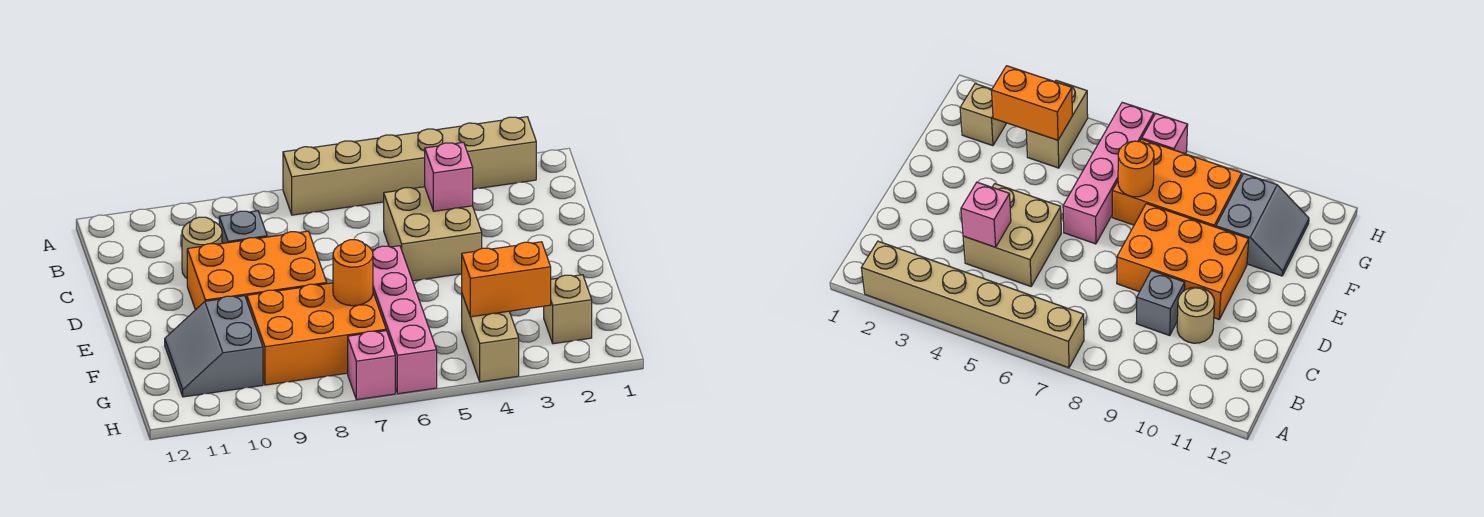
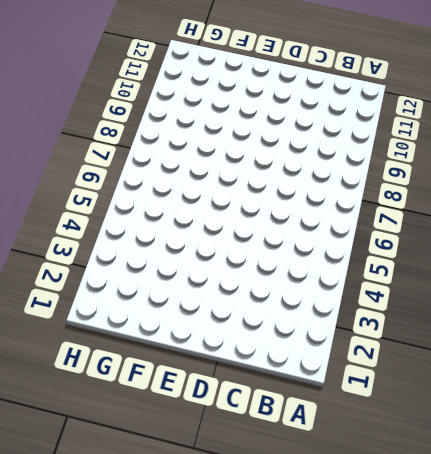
none -> tan brick A2:A7 level 1
none -> tan brick C4:D5 level 1
none -> grey brick C9 level 1

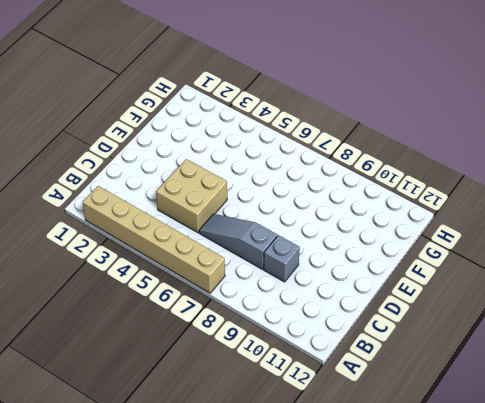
grey slope C6:C8 level 1 top 8 -> none
none -> tan round brick C10 level 1
none -> orange brick D8:E10 level 1
none -> pink brick E6:H6 level 1

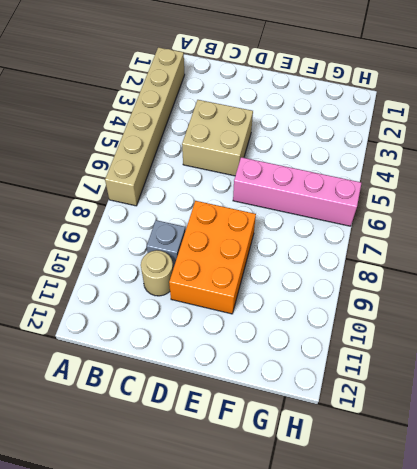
none -> orange brick F7:G9 level 1
none -> grey slope F10:G11 level 1 top 10
none -> tan brick G2 level 1

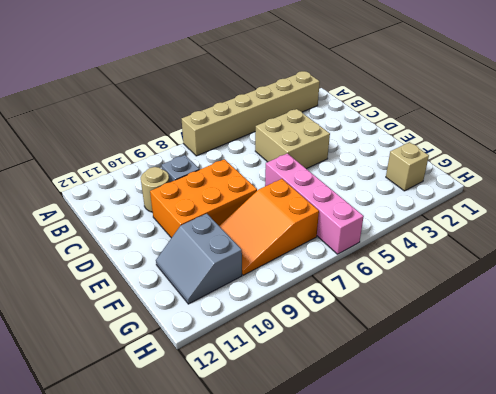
orange slope F7:G9 level 1 top 7 -> orange brick F7:G9 level 1
none -> tan brick G4:H4 level 1
none -> pink brick H7 level 1
none -> pink brick C4 level 2

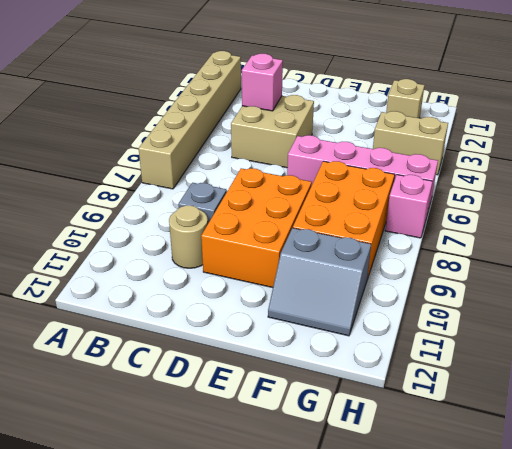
none -> orange round brick F7 level 2
none -> orange brick G3:G4 level 2

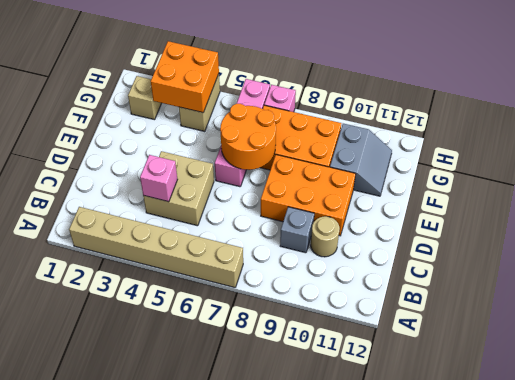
orange round brick E6:F7 level 2 -> orange round brick F7 level 2
orange brick G3:H4 level 2 -> orange brick G3:G4 level 2

